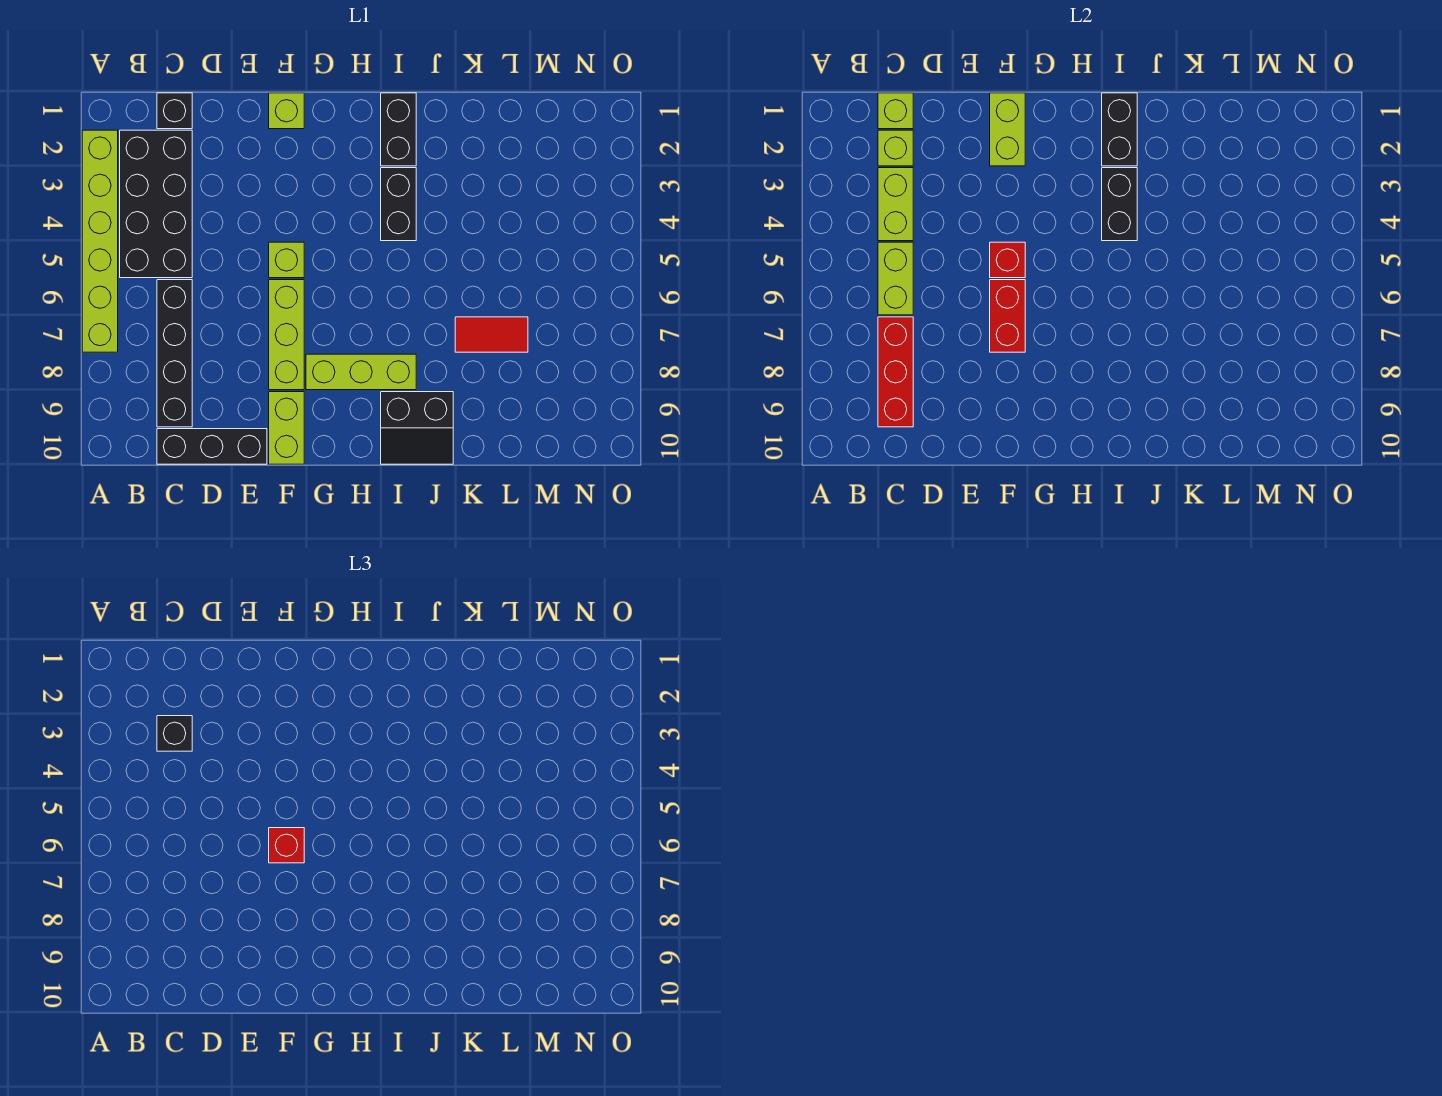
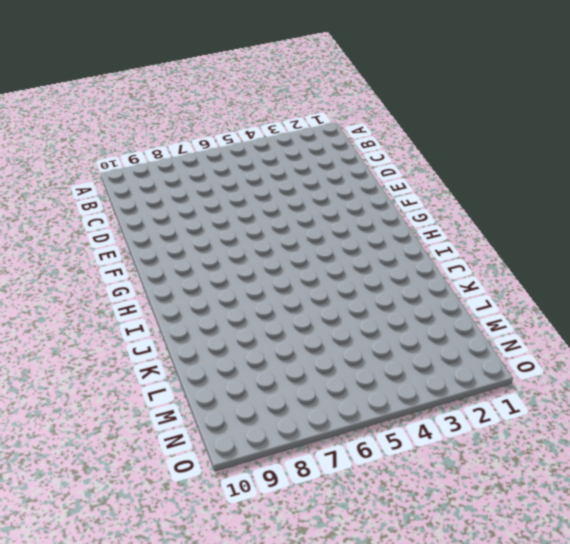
none -> lime brick A2:A7 level 1
none -> black brick B2:C5 level 1
none -> black brick C1 level 1

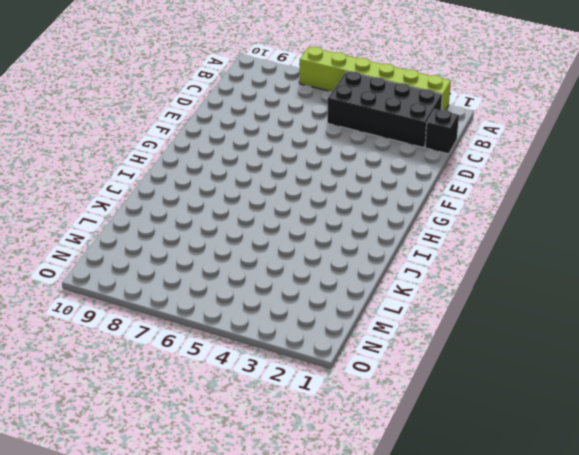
none -> black brick C6:C9 level 1
none -> black brick C10:E10 level 1
none -> lime brick F1 level 1

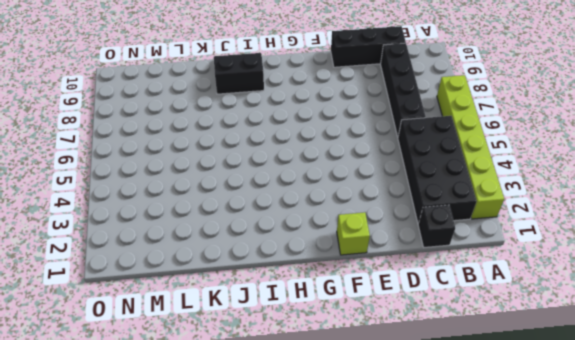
none -> lime brick F5 level 1
none -> lime brick F6:F8 level 1
none -> lime brick F9:F10 level 1

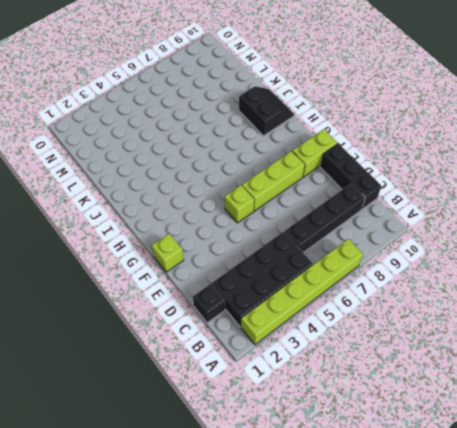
none -> lime brick G8:I8 level 1
none -> black brick I1:I2 level 1
none -> black brick I3:I4 level 1

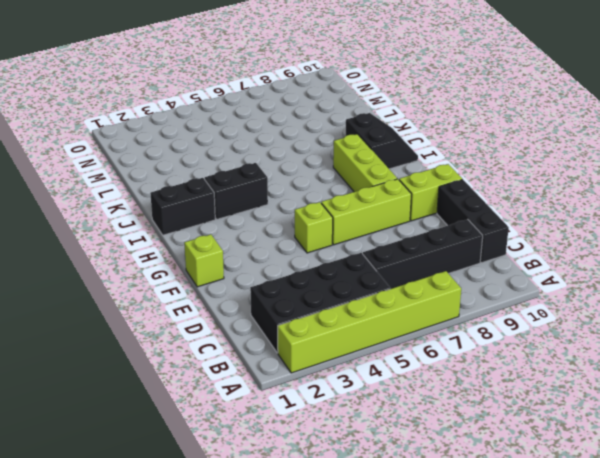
none -> black brick C1 level 1
none -> red tile K7:L7 level 1
none -> lime brick C1 level 2

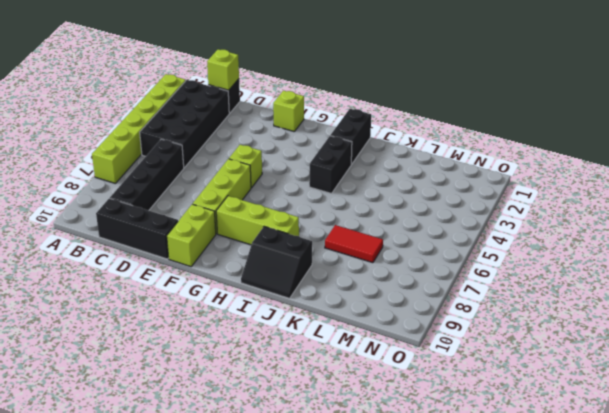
none -> lime brick C2 level 2
none -> lime brick C3:C4 level 2
none -> lime brick C5:C6 level 2

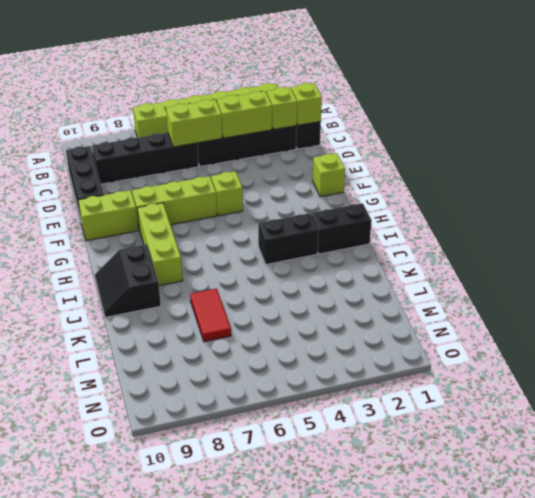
none -> red brick C7:C9 level 2
none -> lime brick F1:F2 level 2
none -> red brick F5 level 2

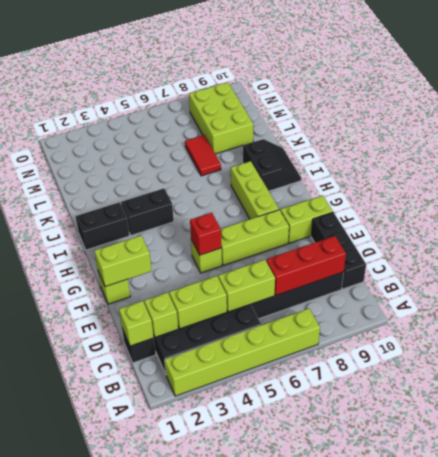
lime brick L8:N9 level 1 -> none
none -> red brick F6:F7 level 2
none -> black brick I1:I2 level 2
none -> black brick I3:I4 level 2

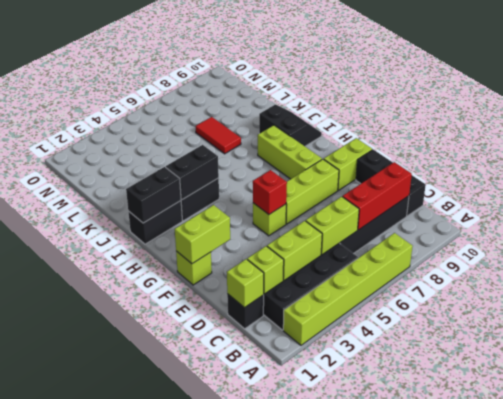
none -> red brick F6:F7 level 2
none -> black brick C3 level 3
none -> red brick F6 level 3

